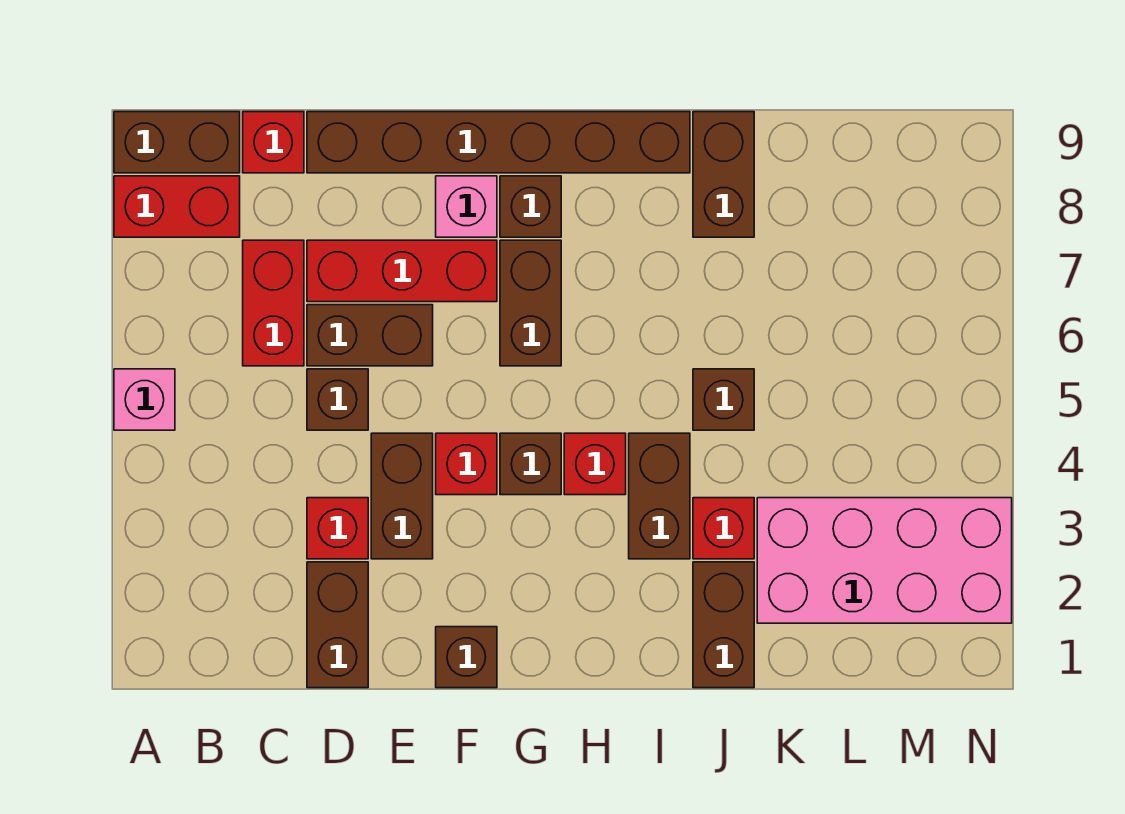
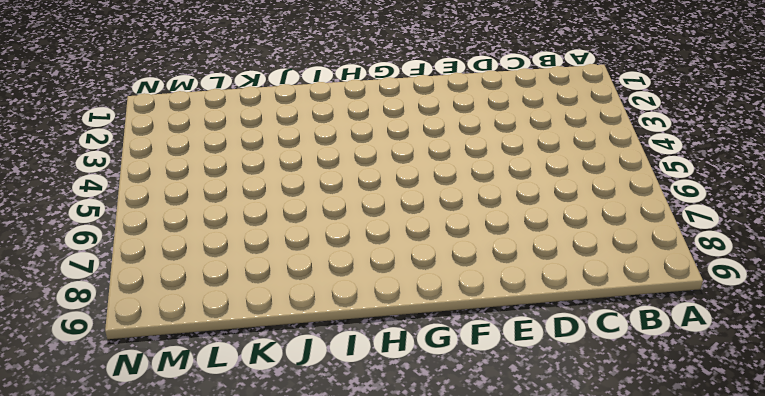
none -> pink brick A5 level 1
none -> red brick A8:B8 level 1
none -> brown brick A9:B9 level 1

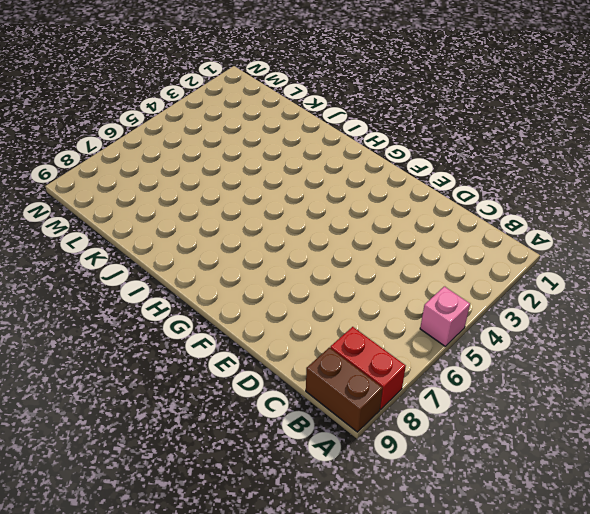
none -> red brick C6:C7 level 1
none -> red brick C9 level 1
none -> brown brick D1:D2 level 1

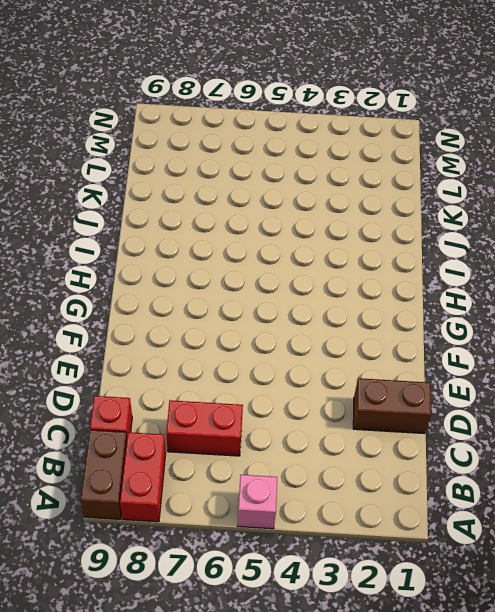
none -> red brick D3 level 1
none -> brown brick D5 level 1
none -> brown brick D6:E6 level 1

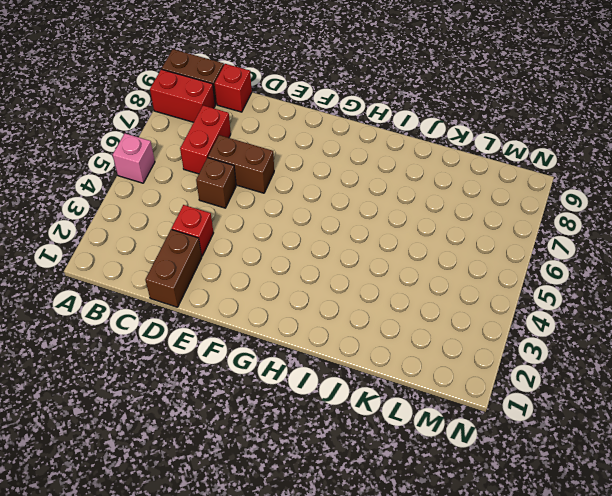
none -> red brick D7:F7 level 1
none -> brown brick D9:I9 level 1
none -> brown brick E3:E4 level 1

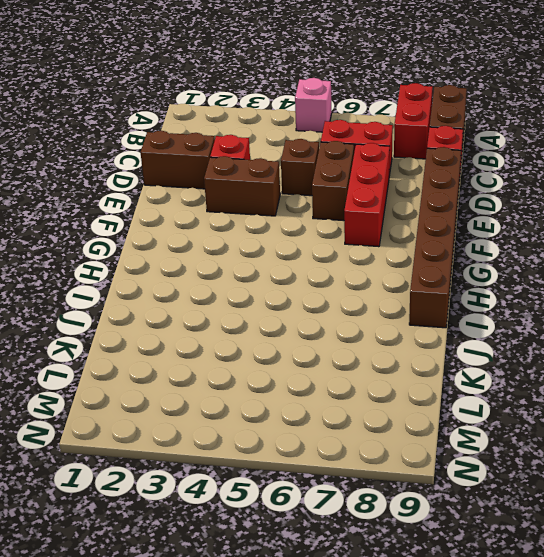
none -> brown brick F1 level 1
none -> red brick F4 level 1
none -> pink brick F8 level 1

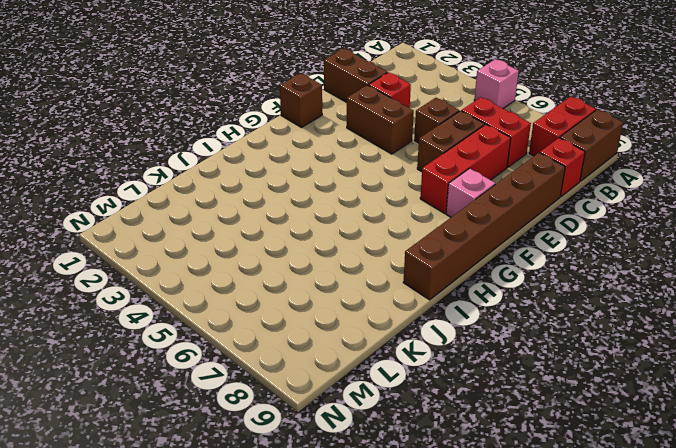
none -> red brick F4 level 1
none -> brown brick G4 level 1
none -> brown brick G6:G7 level 1

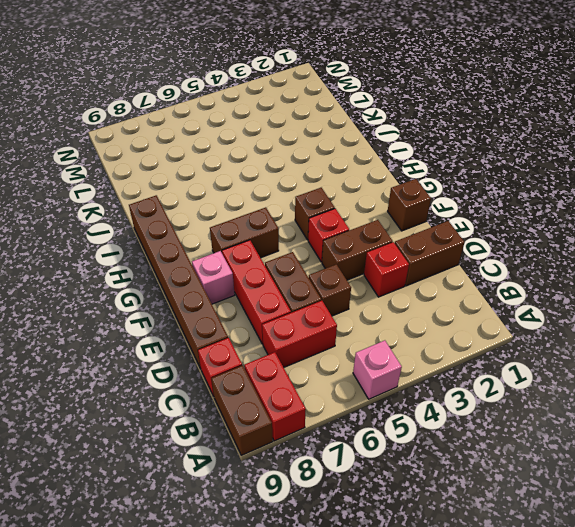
none -> brown brick G8 level 1
none -> red brick H4 level 1
none -> brown brick I3:I4 level 1

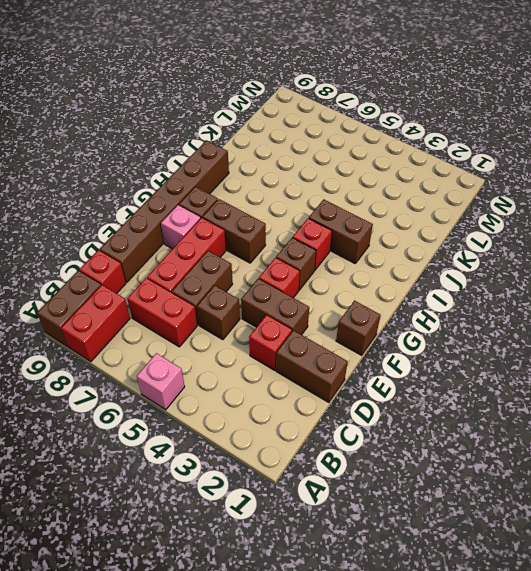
none -> brown brick J1:J2 level 1
none -> red brick J3 level 1
none -> brown brick J5 level 1

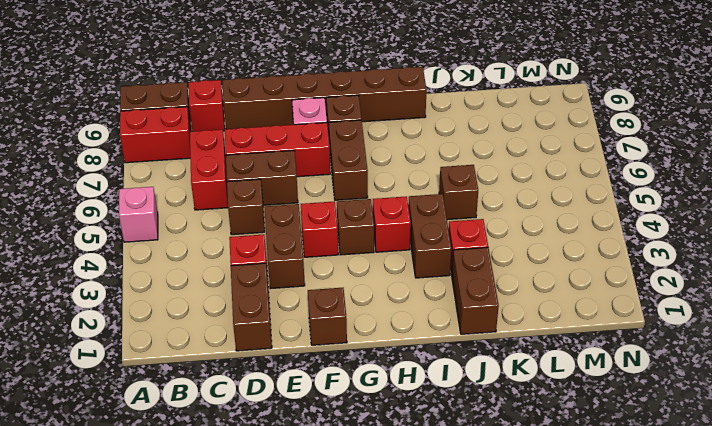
none -> brown brick J8:J9 level 1
none -> pink brick K2:N3 level 1

